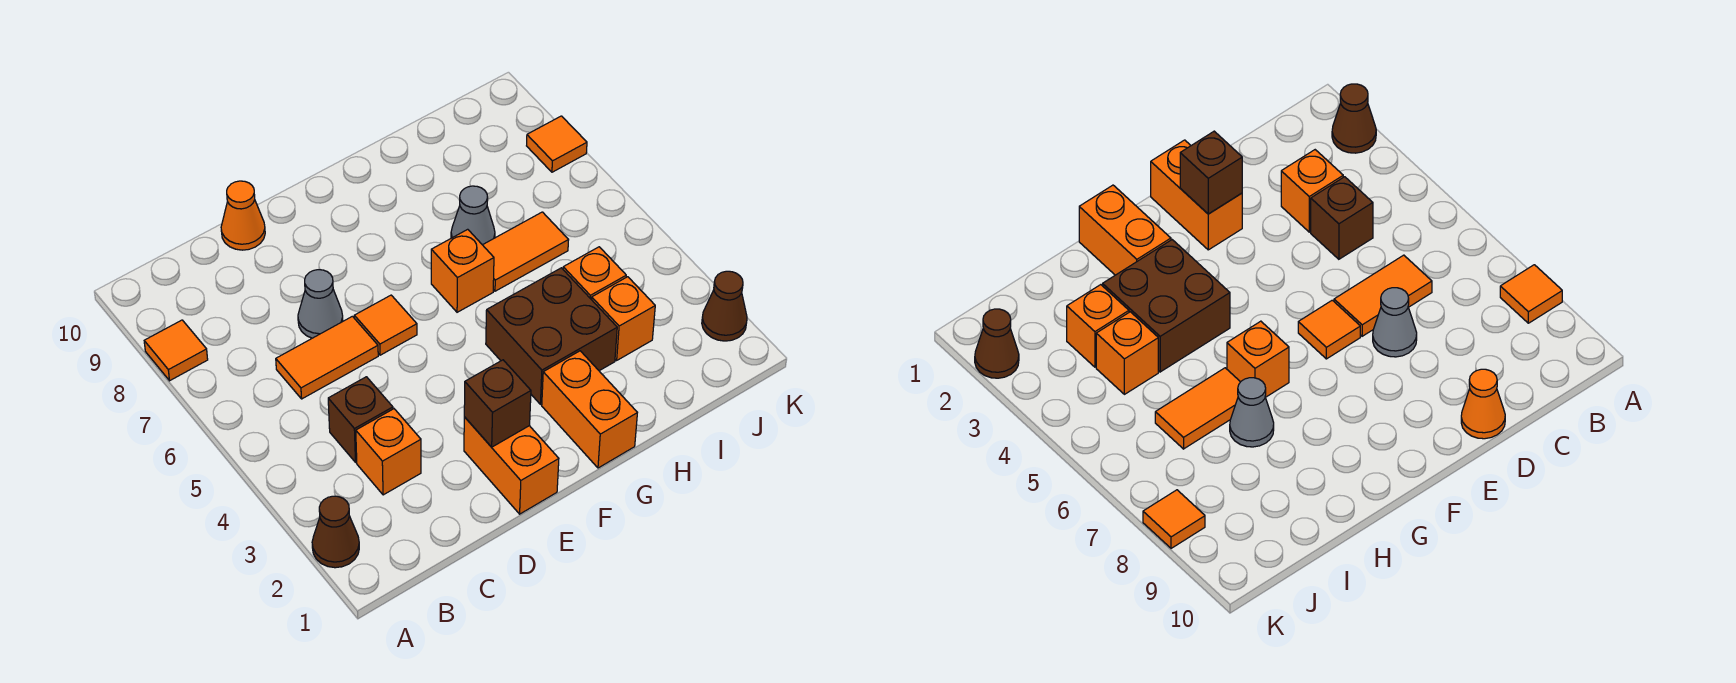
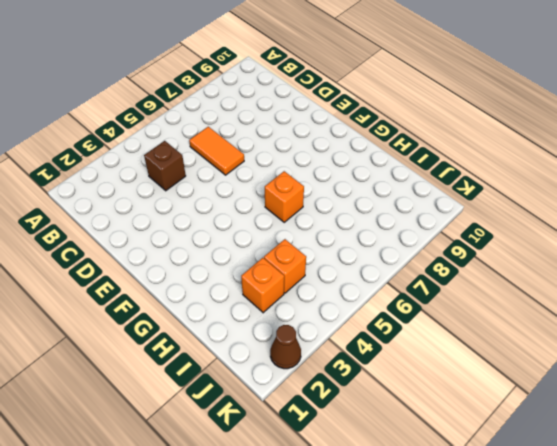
none -> brown cone A2 level 1
none -> orange tile A8 level 1
none -> orange brick C3 level 1

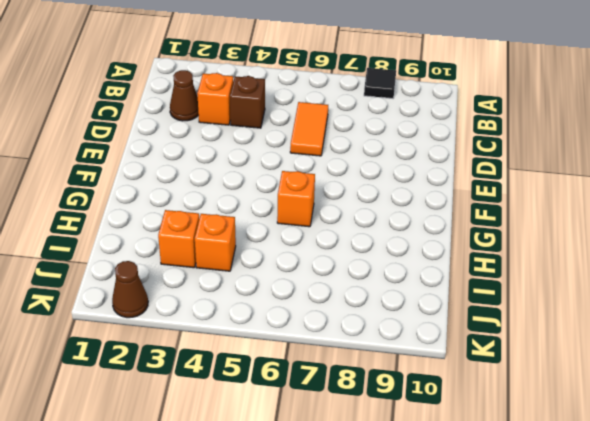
black tile A8 level 1 -> orange tile A8 level 1
brown cone C2 level 1 -> brown cone A2 level 1
none -> grey cone D7 level 1
none -> orange cone D10 level 1
none -> orange brick E1:E2 level 1

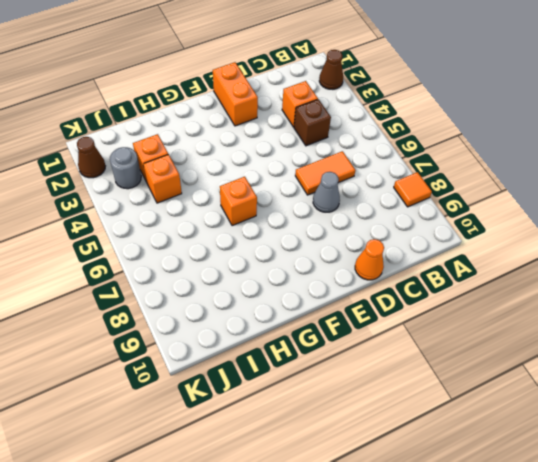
grey round brick J3 level 1 -> none
none -> orange tile E6 level 1
none -> orange brick G1:G2 level 1
none -> brown brick G3:H4 level 1

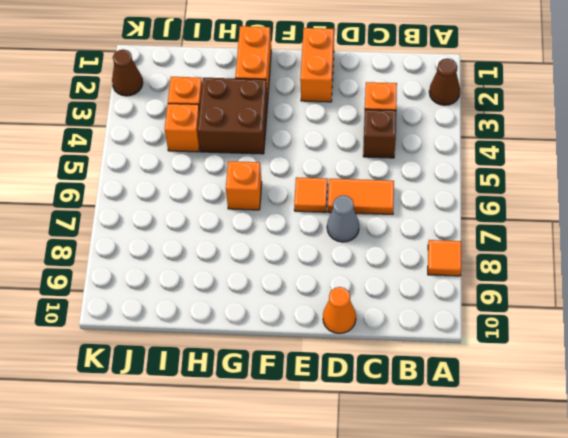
none -> orange tile H6:I6 level 1
none -> grey cone H7 level 1
none -> orange tile K8 level 1

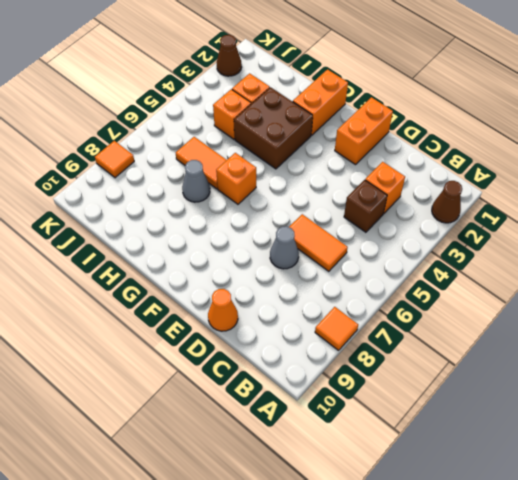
none -> orange tile E6 level 1
none -> brown brick E2 level 2

